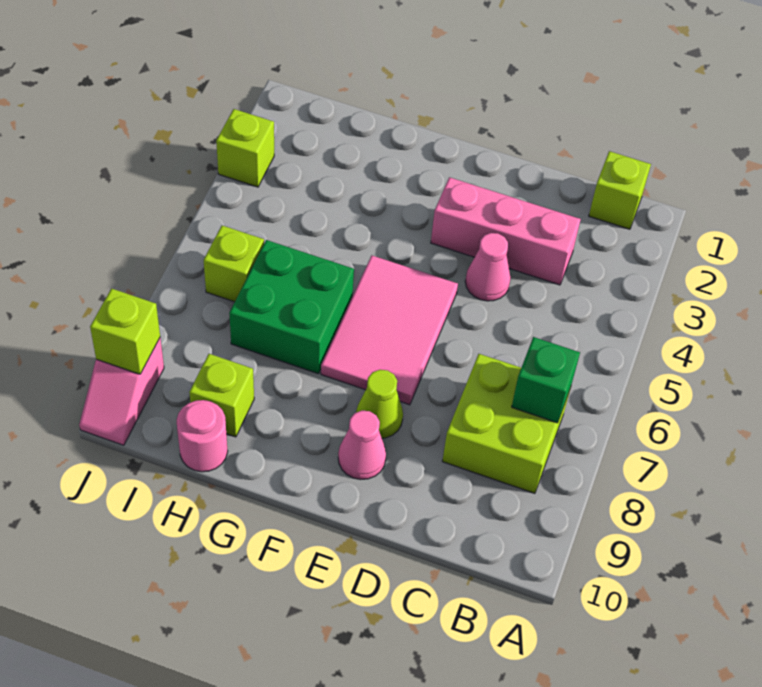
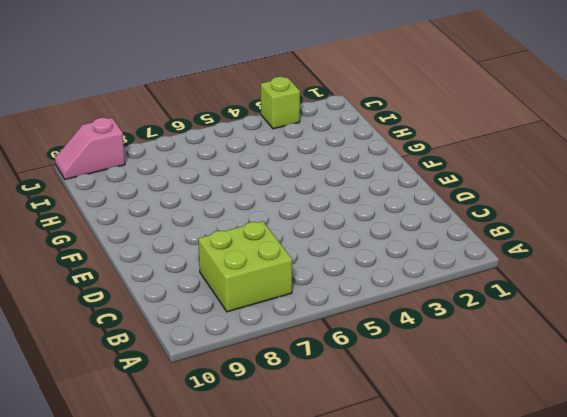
none -> lime brick B1 level 1
none -> pink brick C3:E3 level 1
none -> pink cone D4 level 1

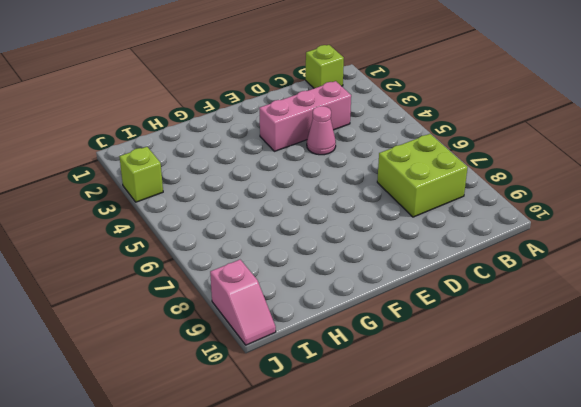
none -> pink tile E5:F7 level 1
none -> lime cone E8 level 1
none -> pink cone E9 level 1

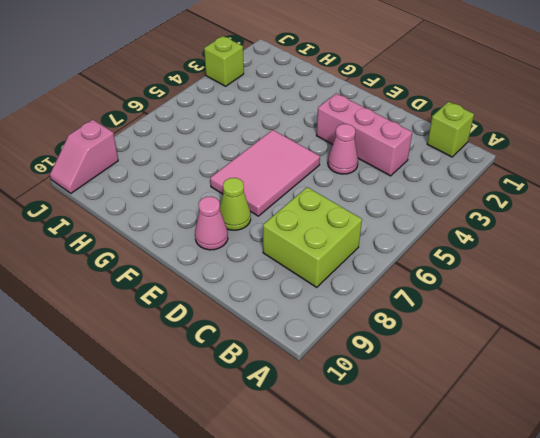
none -> green brick G6:H7 level 1
none -> lime brick H9 level 1
none -> pink round brick H10 level 1

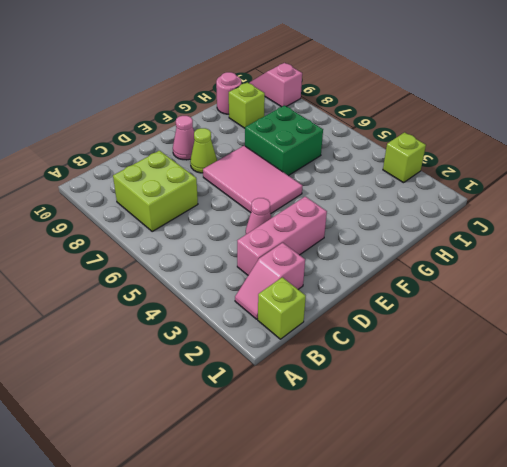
pink slope B2:C2 level 1 top C -> none
none -> lime brick I6 level 1
none -> green brick B7 level 2
none -> lime brick J9 level 2

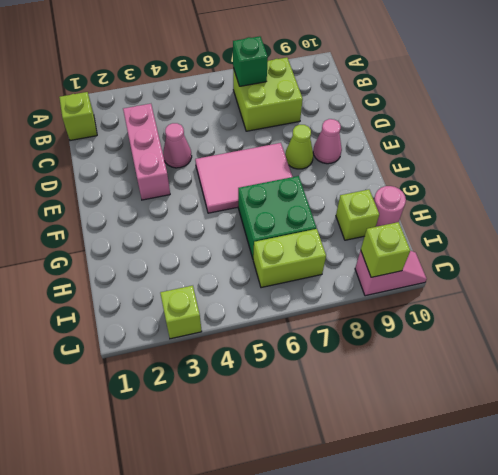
lime brick I6:I7 level 1 -> lime brick I6 level 1

